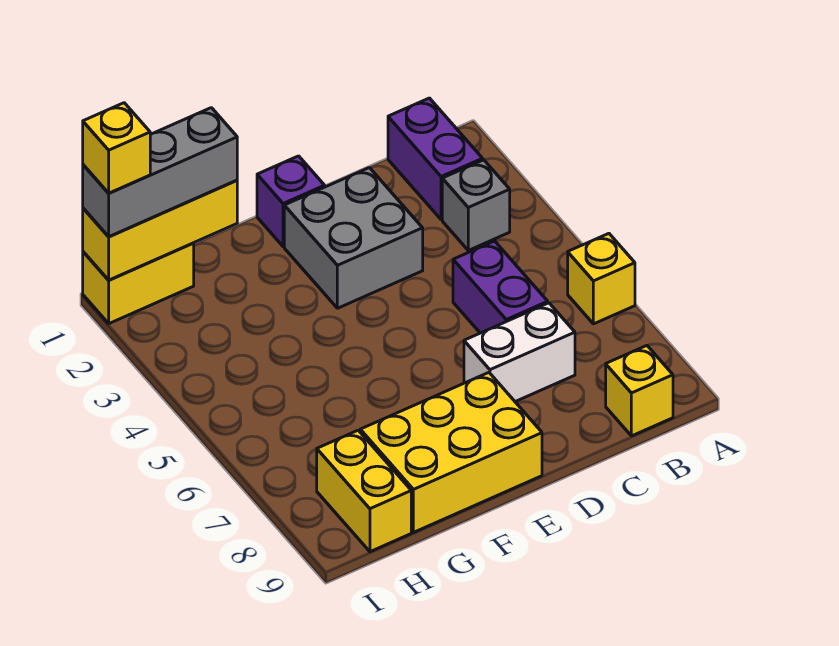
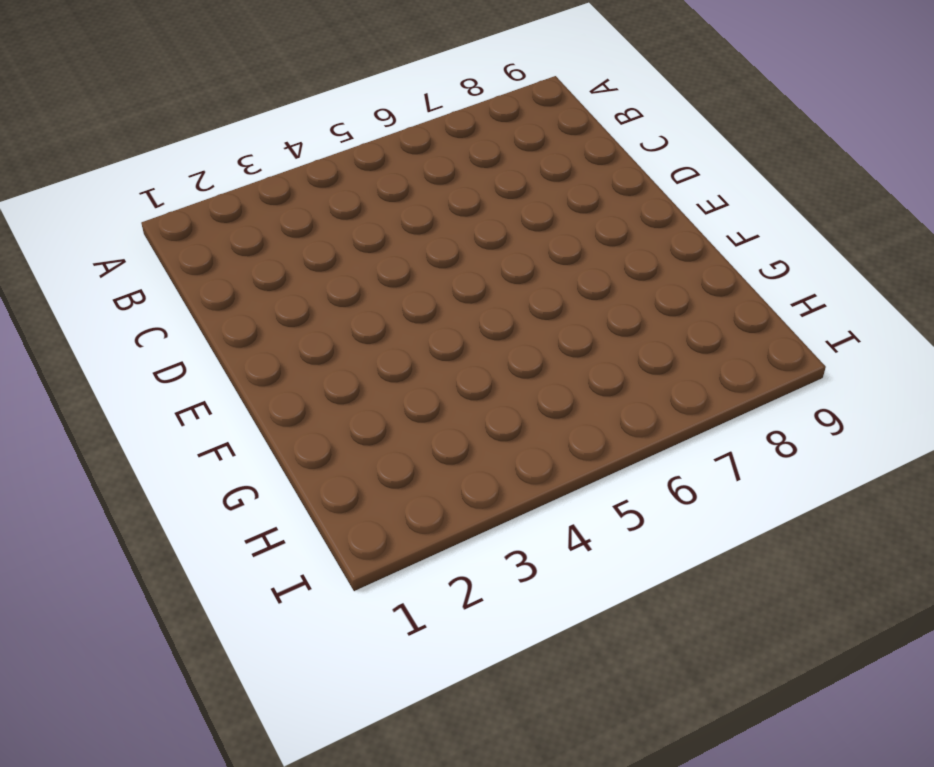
none -> yellow brick A6 level 1
none -> purple brick B1:B2 level 1
none -> grey brick B3 level 1

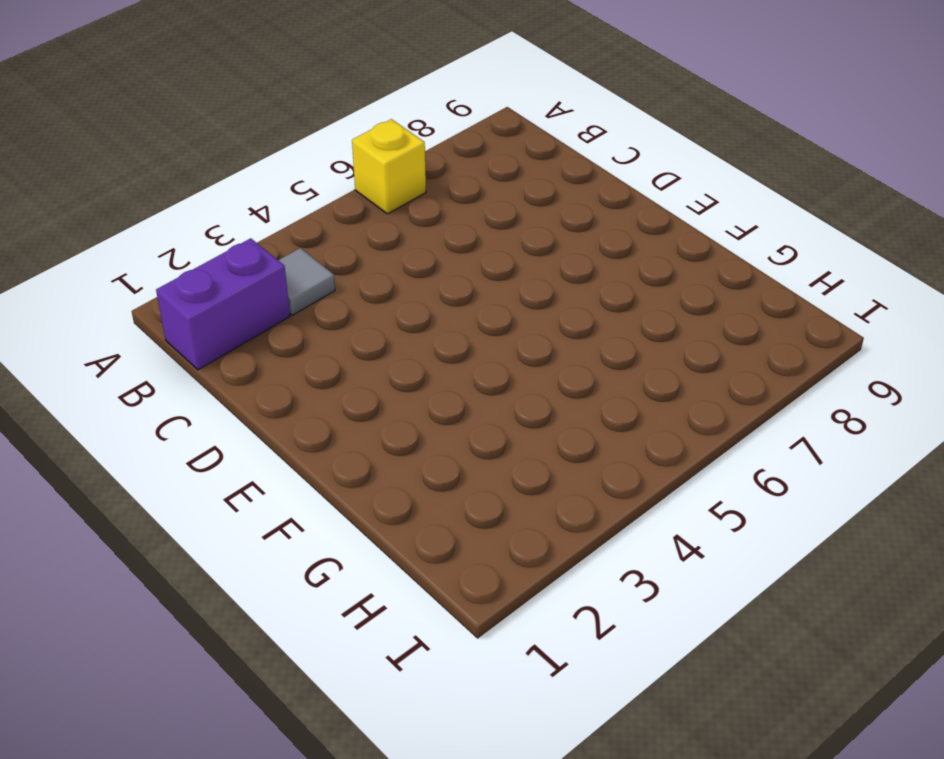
grey tile B3 level 1 -> grey brick B3 level 1
none -> yellow brick B9 level 1
none -> purple brick C5:C6 level 1
none -> white brick C7:D7 level 1

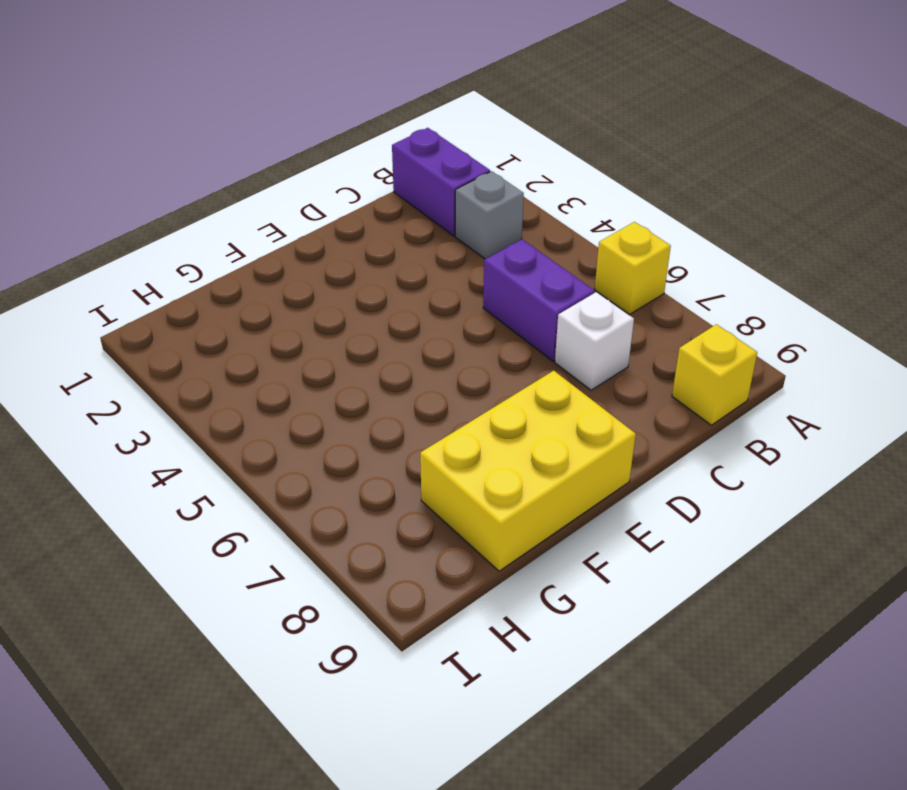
white brick C7 level 1 -> white brick C7:D7 level 1
none -> grey brick D2:E3 level 1
none -> purple brick E1 level 1
none -> yellow brick H1:I1 level 1

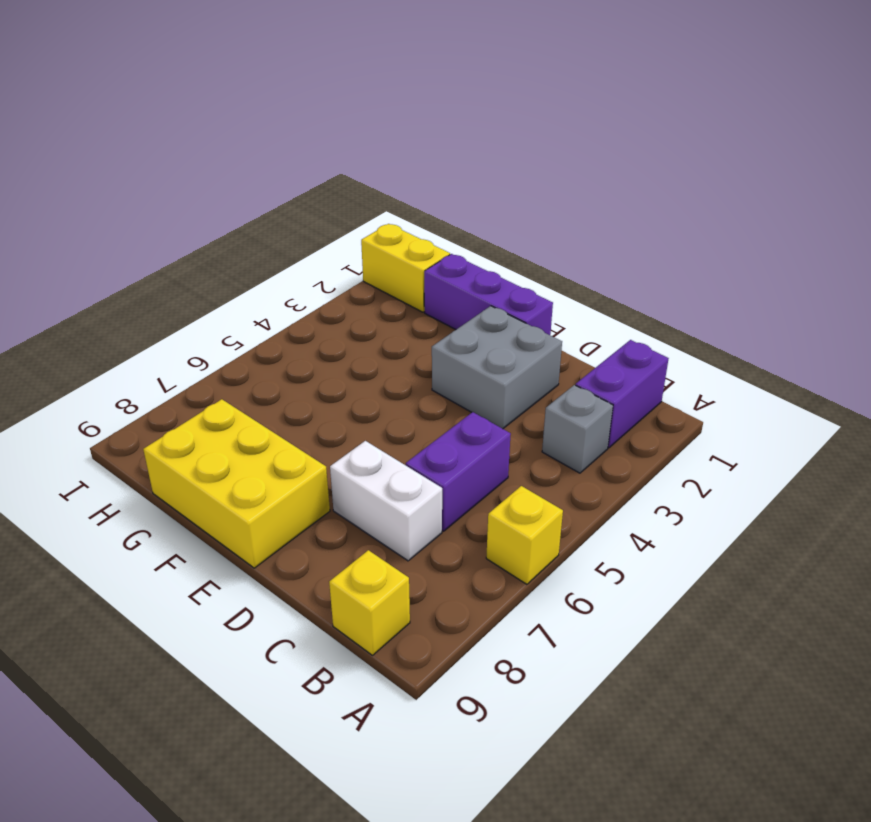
purple brick E1:G1 level 1 -> purple brick E1 level 1
none -> yellow brick H8:H9 level 1
none -> yellow brick G1:I1 level 2
none -> grey brick G1:I1 level 3

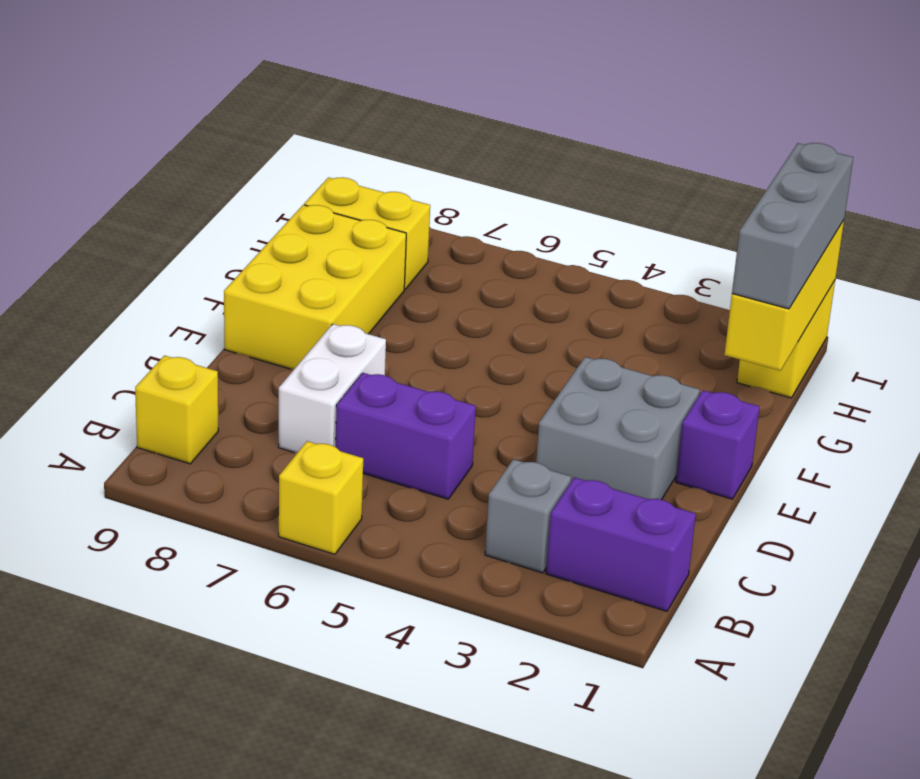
none -> yellow brick I1 level 4

